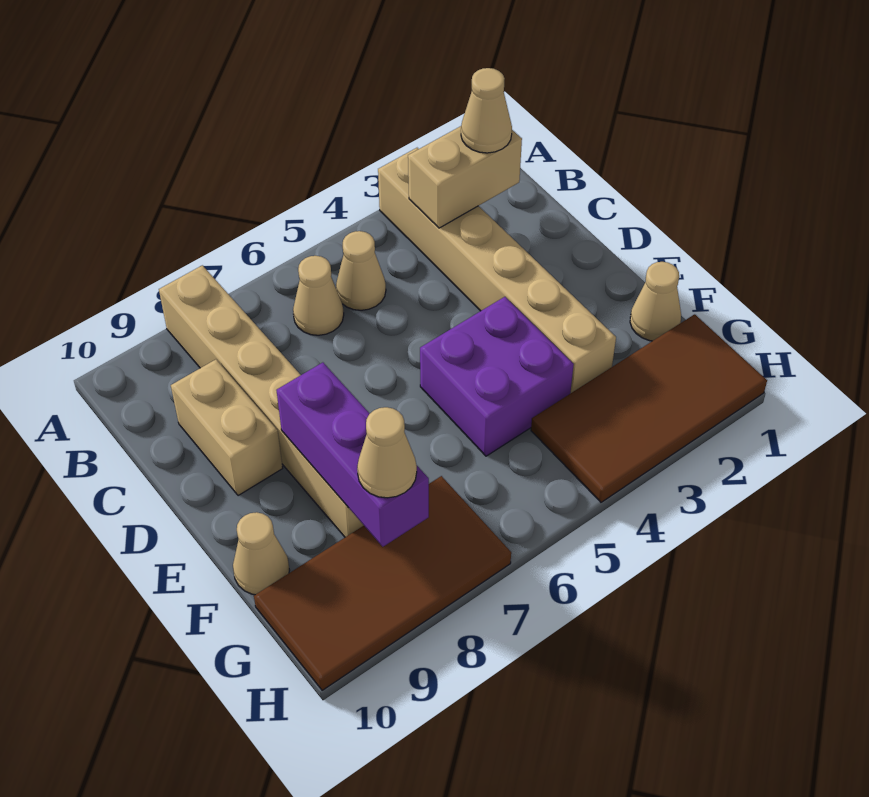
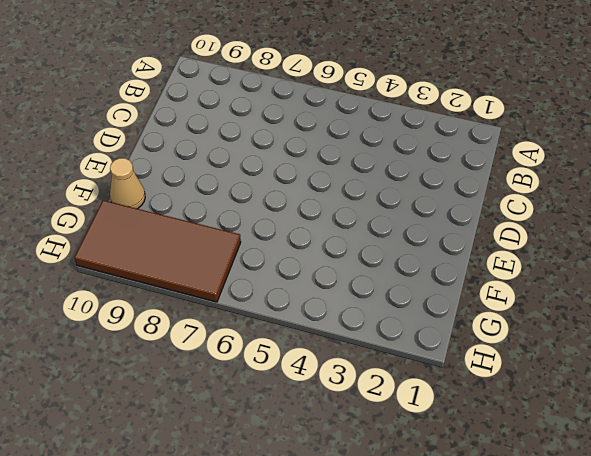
none -> tan brick A3:F3 level 1
none -> tan brick A8:F8 level 1
none -> tan cone B5 level 1

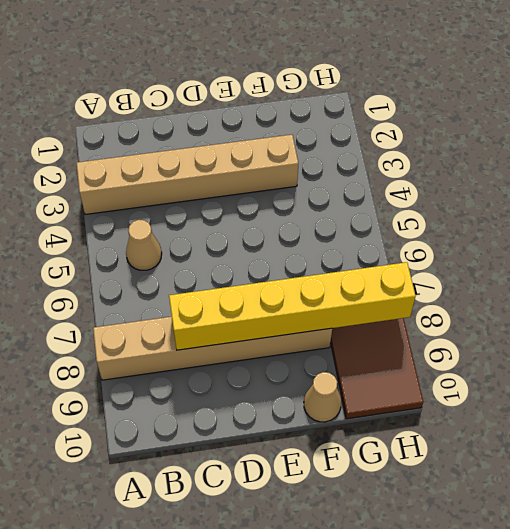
yellow brick C8:H8 level 2 -> purple brick E8:G8 level 2
none -> tan cone B6 level 1
none -> tan brick C9:D9 level 1
none -> purple brick E4:F5 level 1

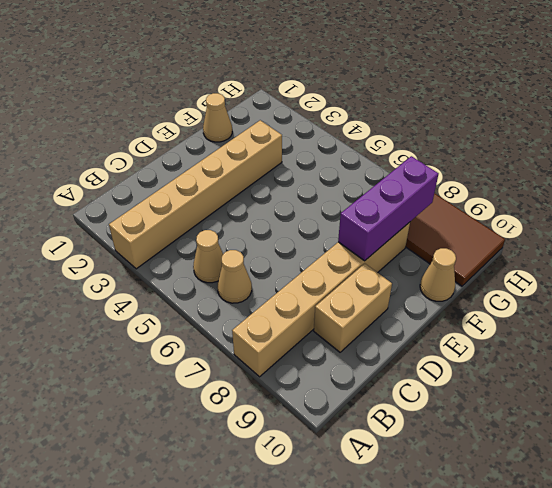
none -> purple brick E4:F5 level 1
none -> brown tile G1:H4 level 1
none -> tan brick B2:B3 level 2

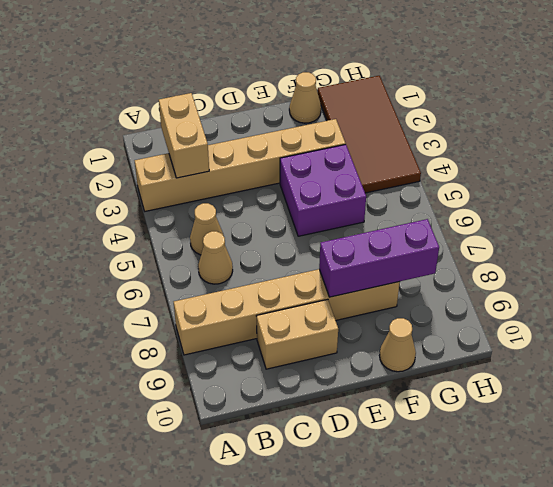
none -> brown tile G7:H10 level 1
none -> tan cone B2 level 3
none -> tan cone G8 level 3

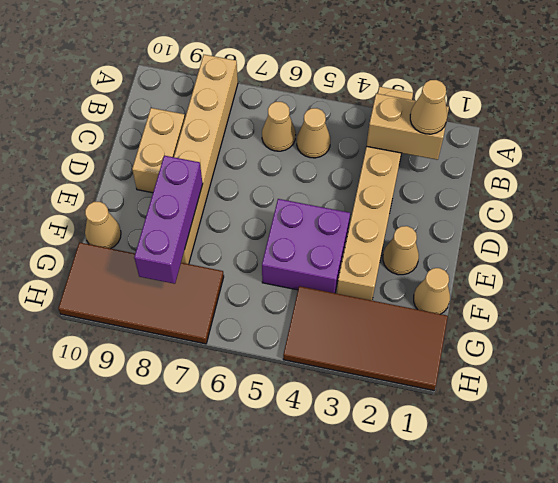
tan cone E2 level 1 -> tan cone G8 level 3

